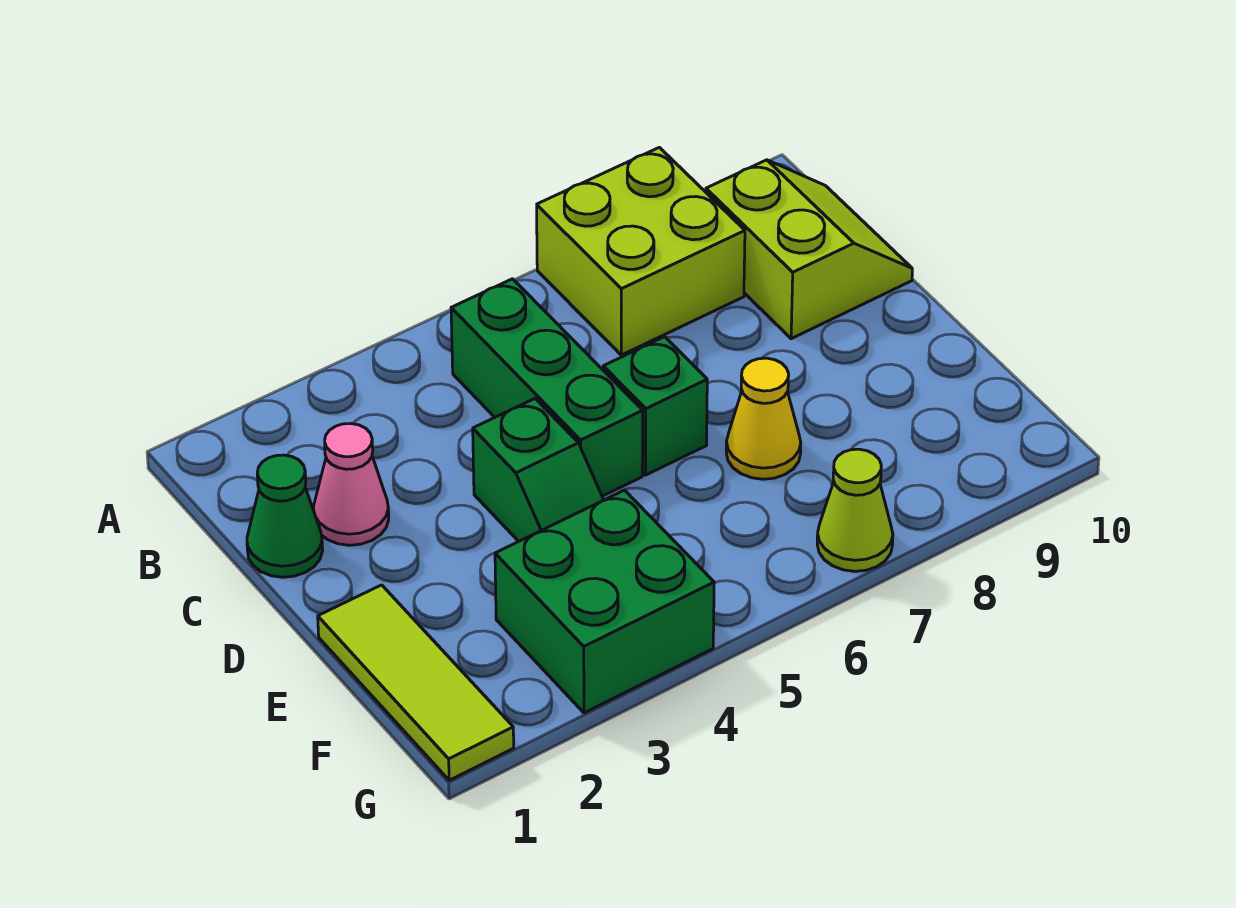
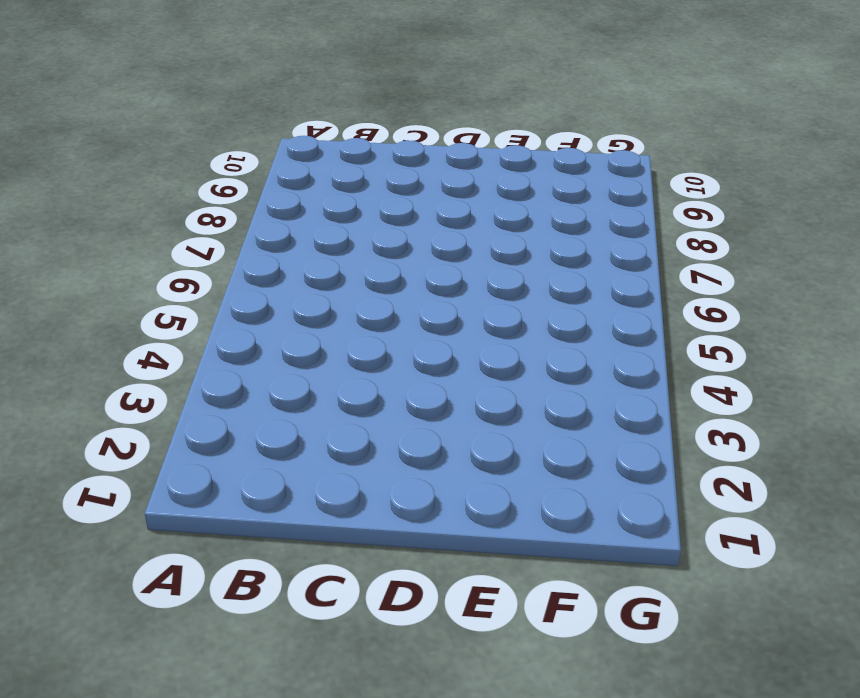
none -> lime brick A7:B8 level 1
none -> green brick B5:D5 level 1

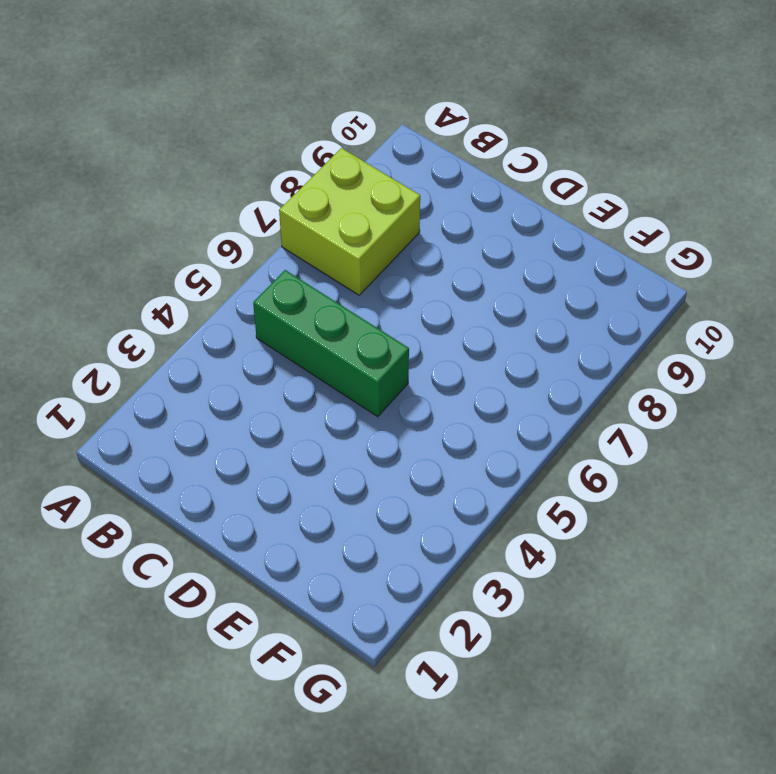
none -> lime slope B9:C10 level 1 top 9
none -> green cone C1 level 1

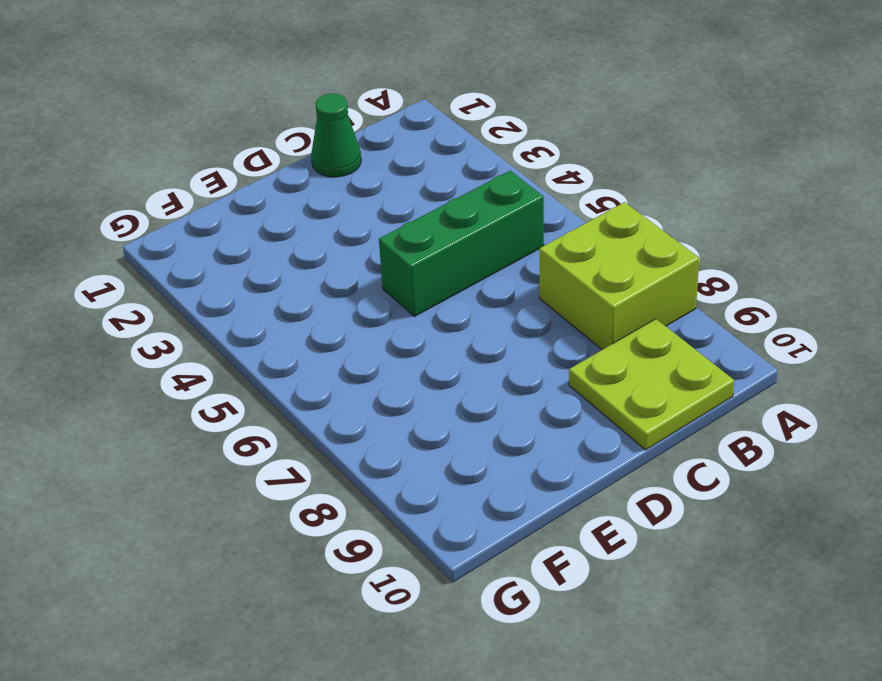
lime plate B9:C10 level 1 -> lime slope B9:C10 level 1 top 9
none -> pink cone C2 level 1
none -> green slope D4:E4 level 1 top D

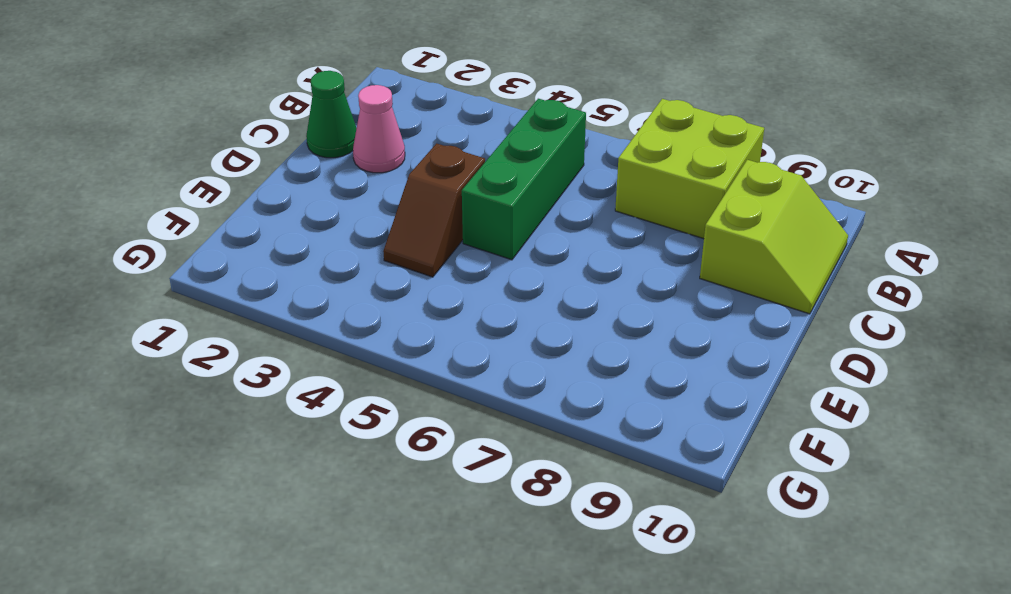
brown slope D4:E4 level 1 top D -> green slope D4:E4 level 1 top D
none -> green brick D6 level 1
none -> lime tile E1:G1 level 1

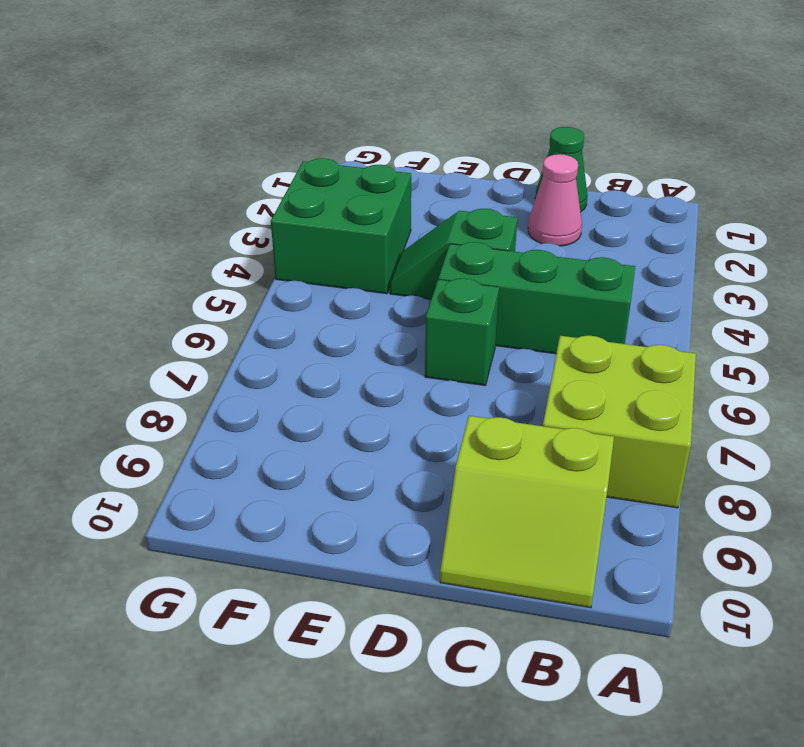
none -> lime tile E1:G1 level 1
none -> yellow cone E7 level 1

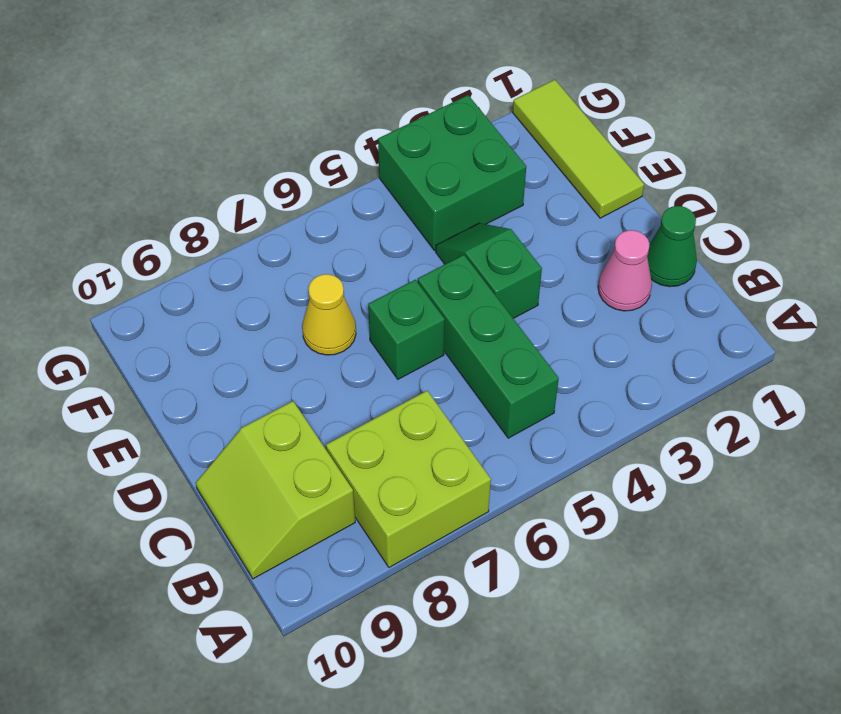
none -> lime cone G7 level 1

